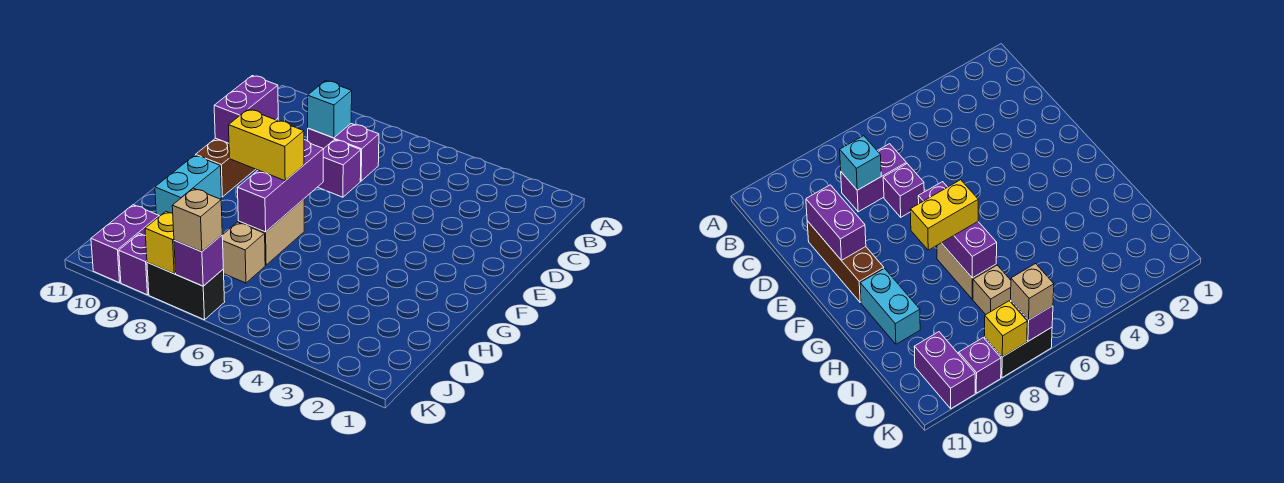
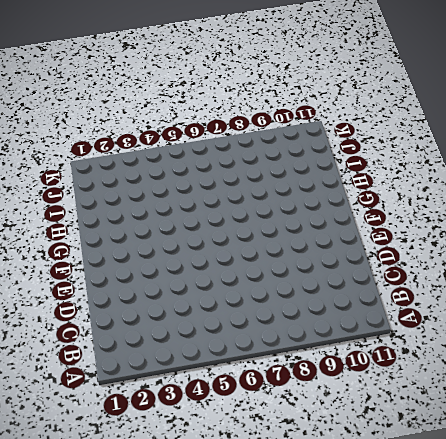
none -> purple brick C7:C8 level 1
none -> purple brick D7 level 1
none -> brown brick D10:F10 level 1

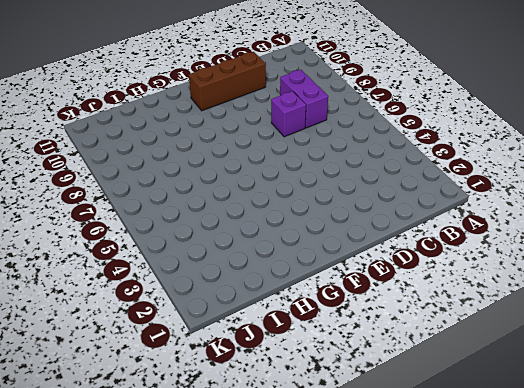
none -> tan brick G7:H7 level 1
none -> cyan brick G10:H10 level 1
none -> tan brick I7 level 1

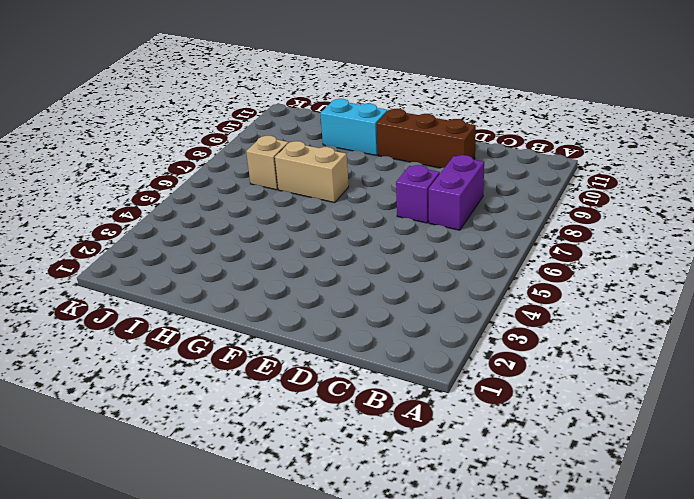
none -> purple brick J10:K10 level 1
none -> black brick K7:K8 level 1
none -> purple brick K9 level 1

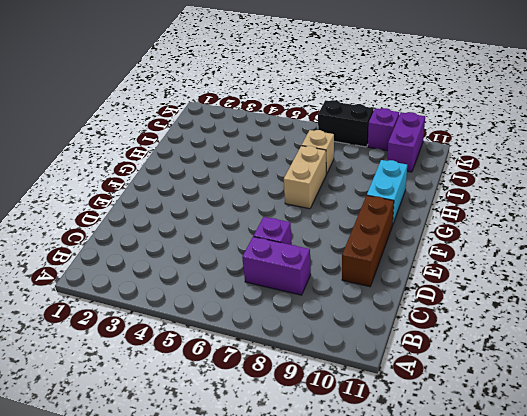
none -> cyan brick C8 level 2
none -> purple brick D10:E10 level 2
none -> purple brick F7:H7 level 2

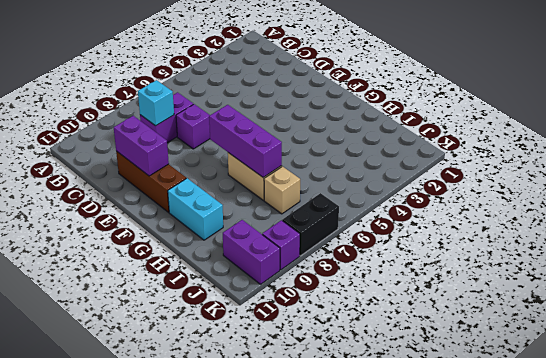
none -> purple brick K7 level 2
none -> yellow brick K8 level 2
none -> yellow brick G7:G8 level 3

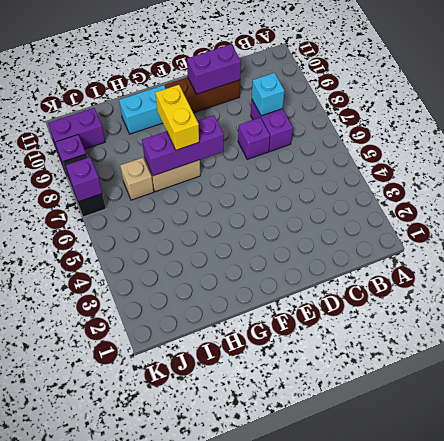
none -> yellow brick K8 level 2
none -> tan brick K7 level 3

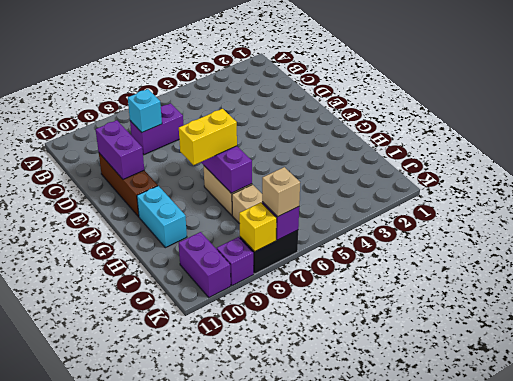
none -> purple brick D7 level 1

